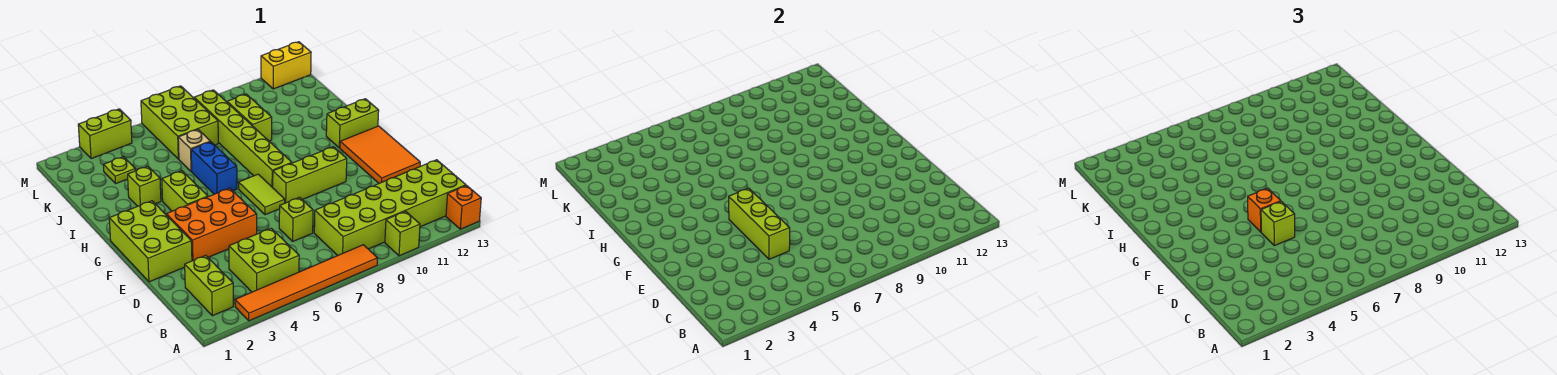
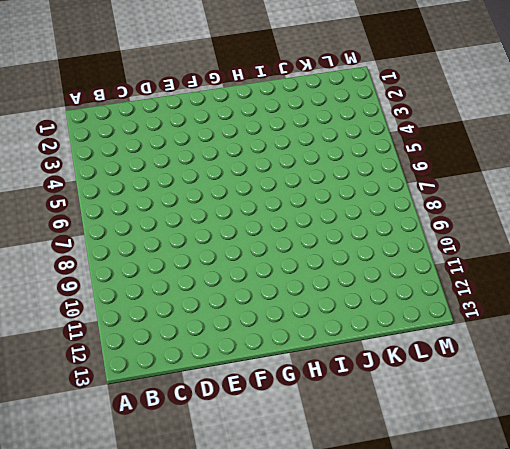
none -> orange tile A3:A8 level 1
none -> lime brick A10 level 1
none -> orange brick A13 level 1

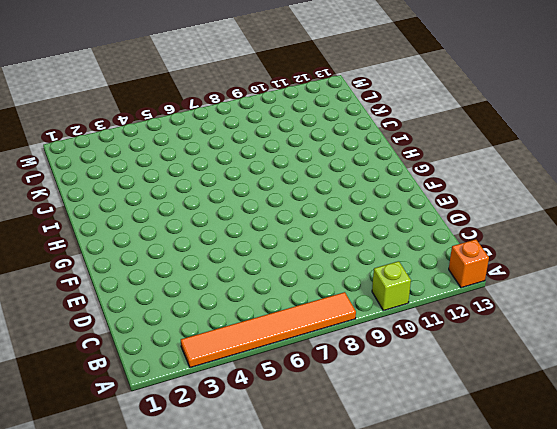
none -> lime brick B2:C2 level 1
none -> lime brick B4:C5 level 1
none -> lime brick B8:C13 level 1

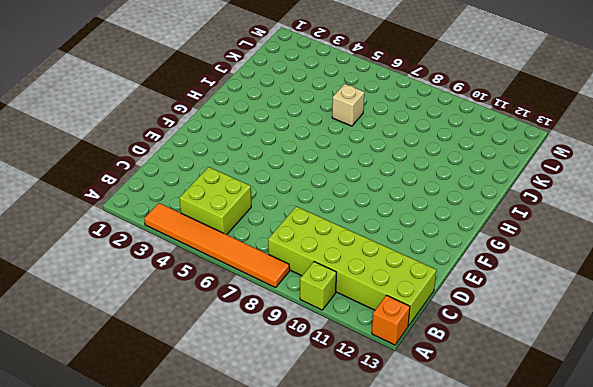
none -> lime brick B2:C2 level 1
none -> lime brick D7 level 1
none -> lime brick E1:G2 level 1

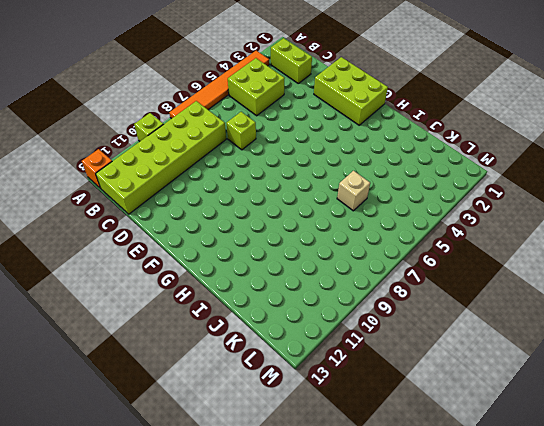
none -> orange brick E3:F5 level 1
none -> orange tile E12:G13 level 1
none -> lime tile F7:G7 level 1

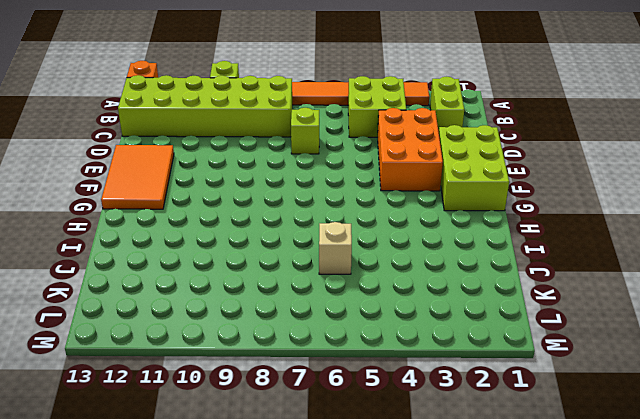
orange brick D3:F4 level 1 -> orange brick E3:F5 level 1
none -> lime tile F7:G7 level 1
none -> lime brick F8:F10 level 1
none -> lime brick G4:H4 level 1

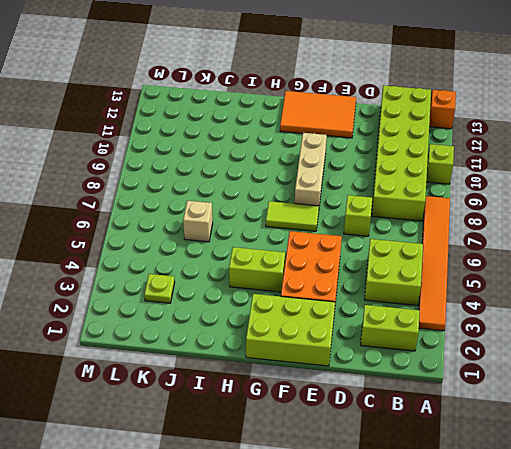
tan brick F8:F10 level 1 -> lime brick F8:F10 level 1
none -> lime brick G8:L8 level 1
none -> blue brick H6:I6 level 1
none -> lime brick H12:H13 level 1

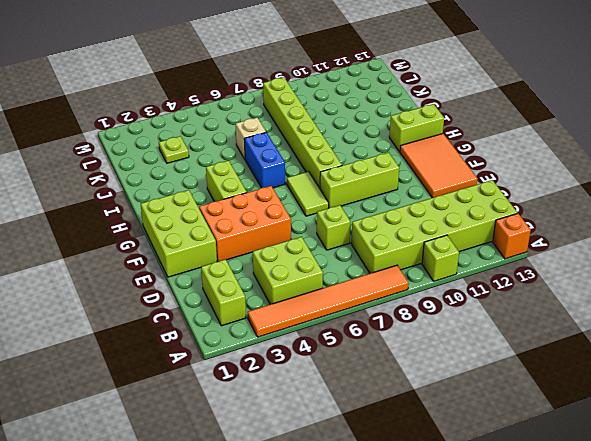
none -> lime brick I3 level 1
none -> lime brick J9:K9 level 1
none -> lime brick K6:M7 level 1

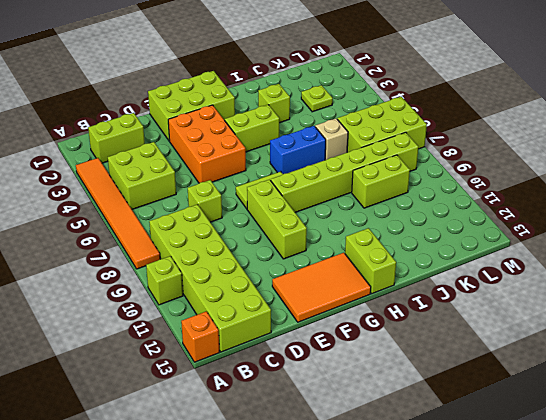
none -> lime brick M3:M4 level 1
none -> yellow brick M12:M13 level 1
none -> lime brick D5:F5 level 2

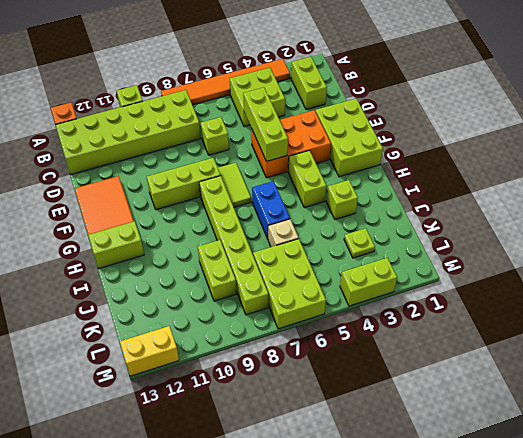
none -> lime brick E5 level 3
none -> orange brick F5 level 3

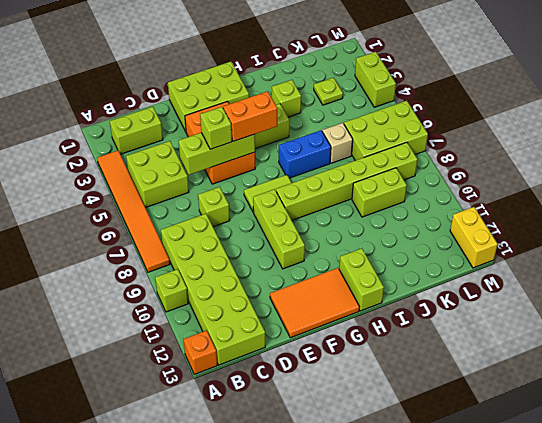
orange brick F5:G5 level 3 -> orange brick F5 level 3

